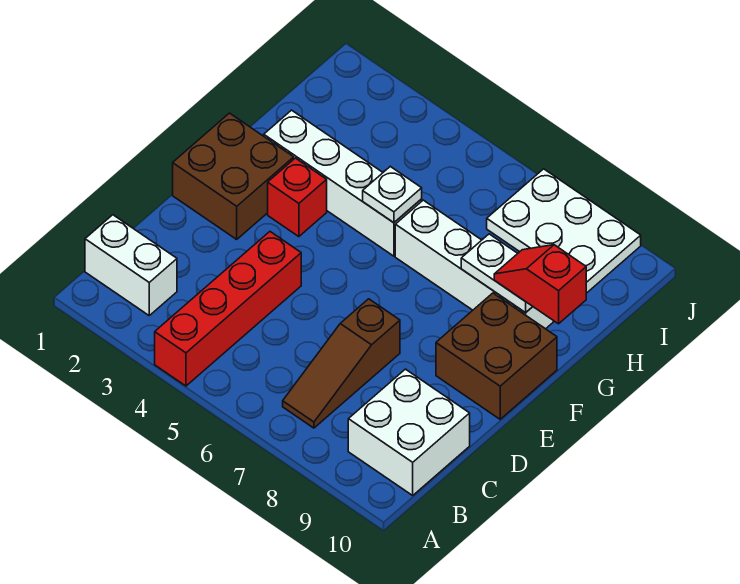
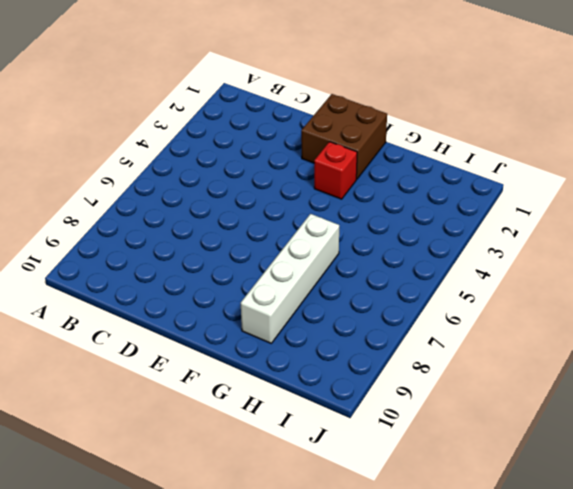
none -> red brick A4:D4 level 1
none -> white brick B1:B2 level 1
none -> brown slope B7:D7 level 1 top D

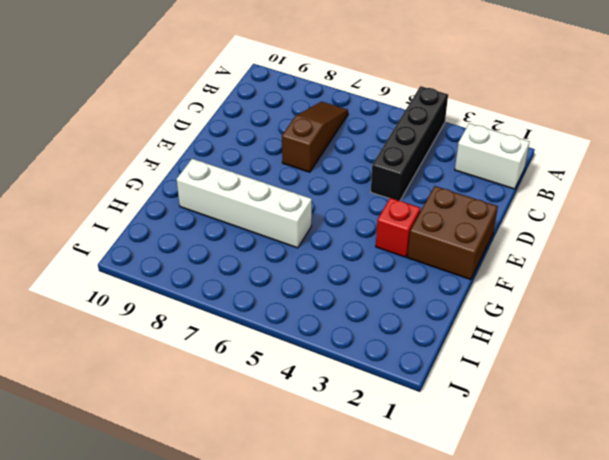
black brick A4:D4 level 1 -> red brick A4:D4 level 1
none -> white brick B9:C10 level 1
none -> brown brick E9:F10 level 1
none -> white brick G2:G5 level 1

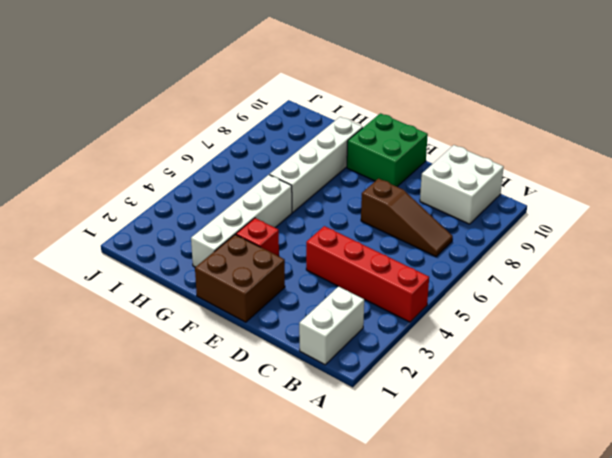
green brick E9:F10 level 1 -> brown brick E9:F10 level 1
none -> white plate I7:J9 level 1
none -> white plate G5 level 2
none -> white plate G8:G9 level 2

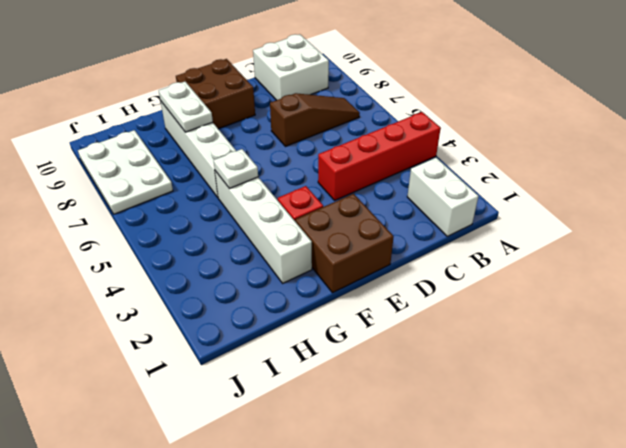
none -> red slope G9:G10 level 3 top 10

